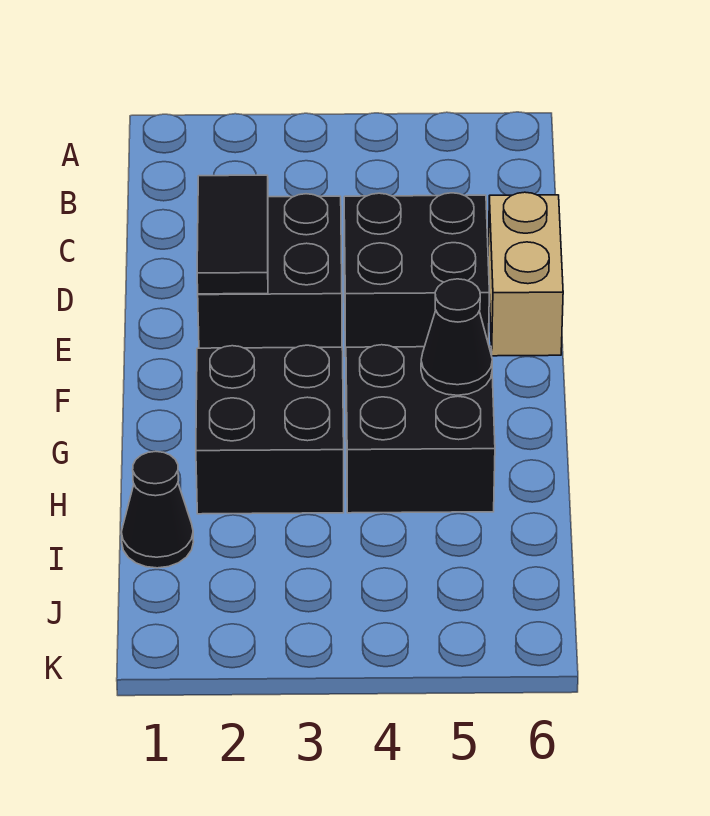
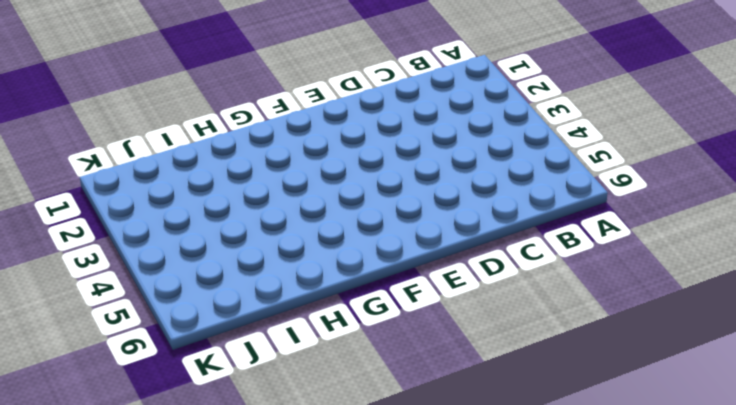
none -> black brick D2:E3 level 1
none -> black brick D4:E5 level 1

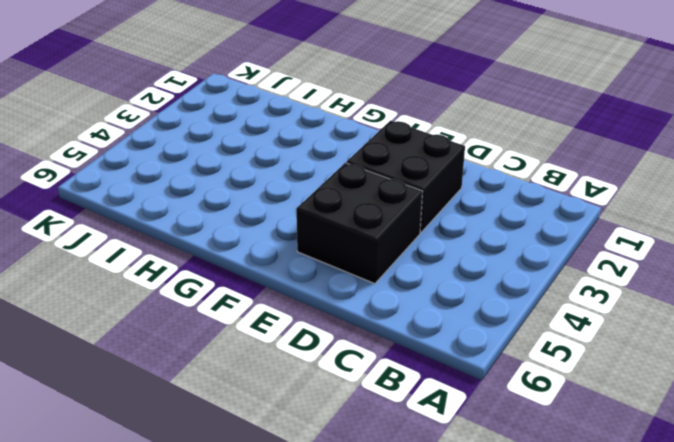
none -> tan brick D6:E6 level 1
none -> black brick G2:H3 level 1

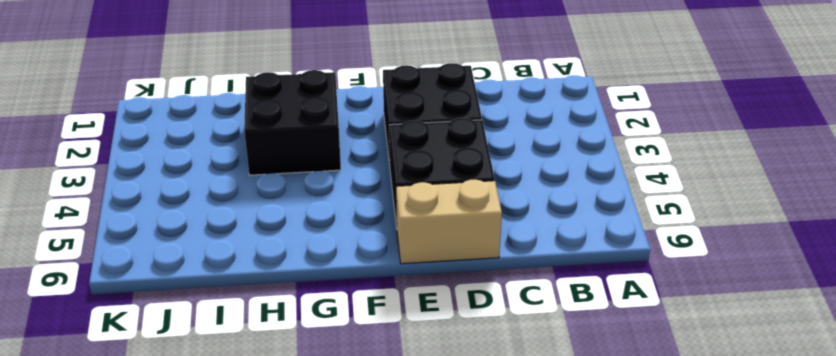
none -> black brick G4:H5 level 1
none -> black cone I1 level 1

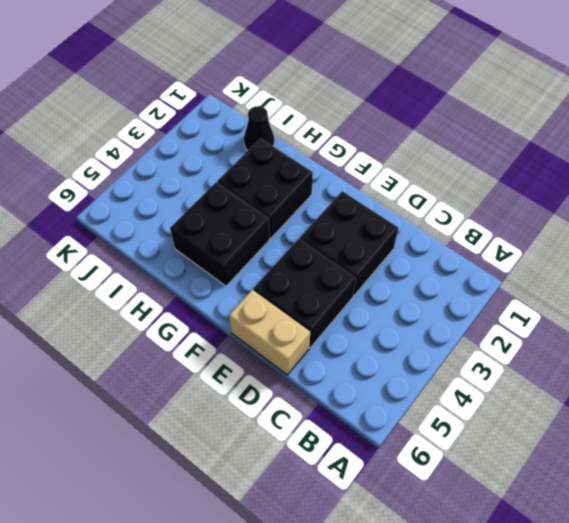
none -> black tile D2:E2 level 2
none -> black cone G5 level 2

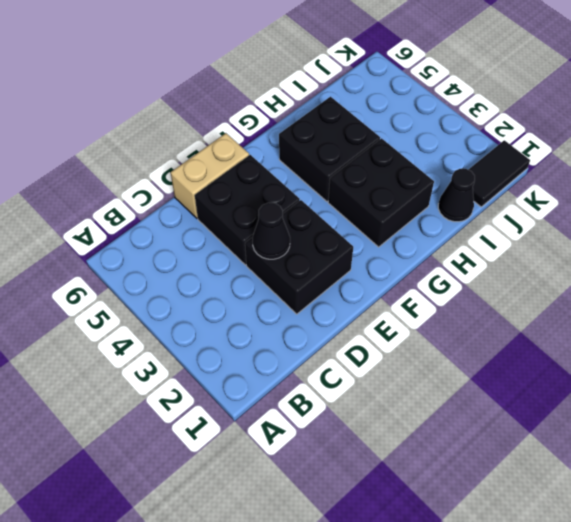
black cone D3 level 2 -> black cone G5 level 2
black tile J1:K1 level 1 -> black tile D2:E2 level 2

